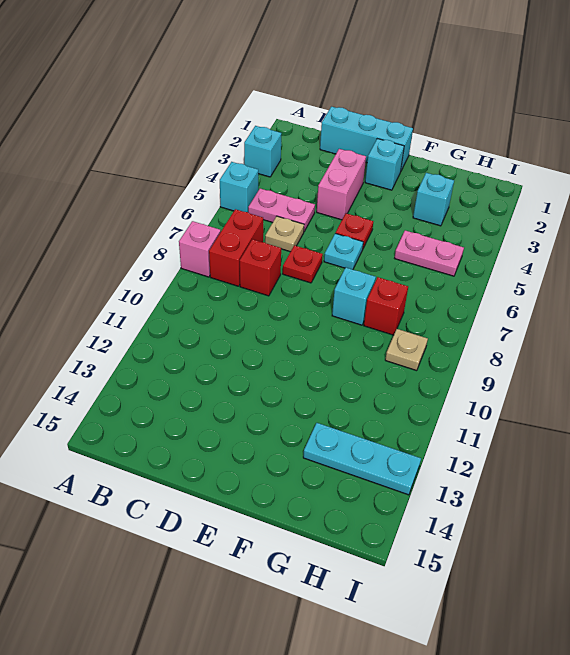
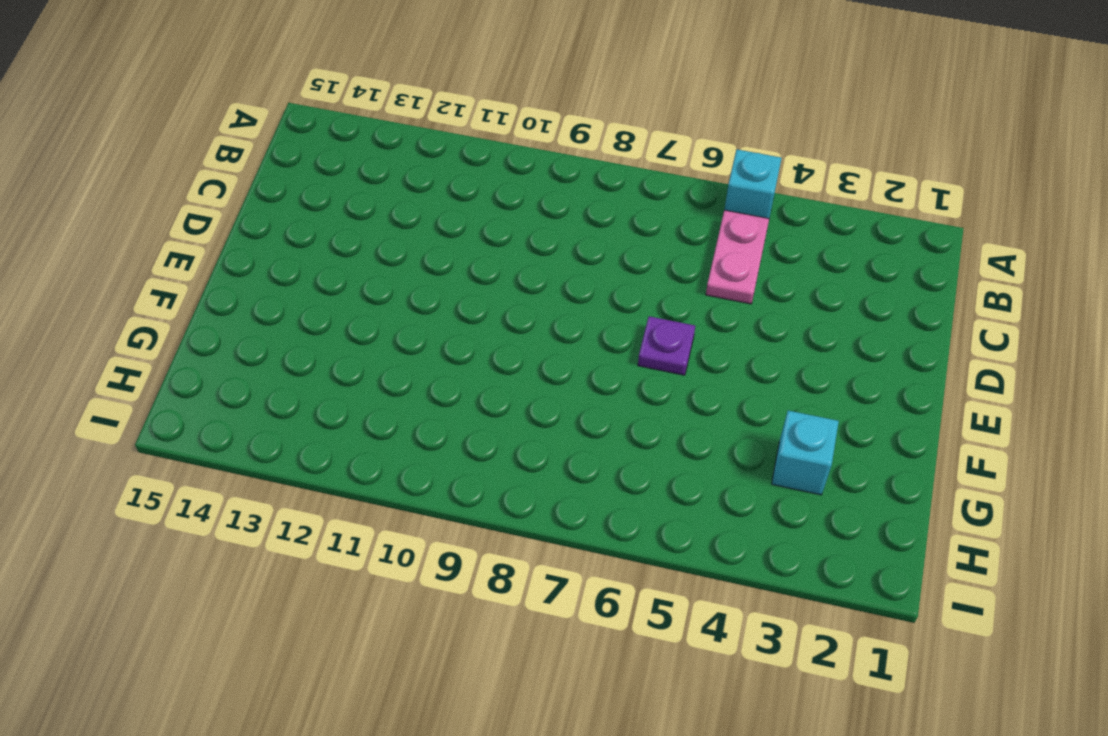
purple plate E6 level 1 -> cyan plate E6 level 1
none -> cyan brick A3 level 1
none -> pink brick A8 level 1
none -> red brick B7:B8 level 1

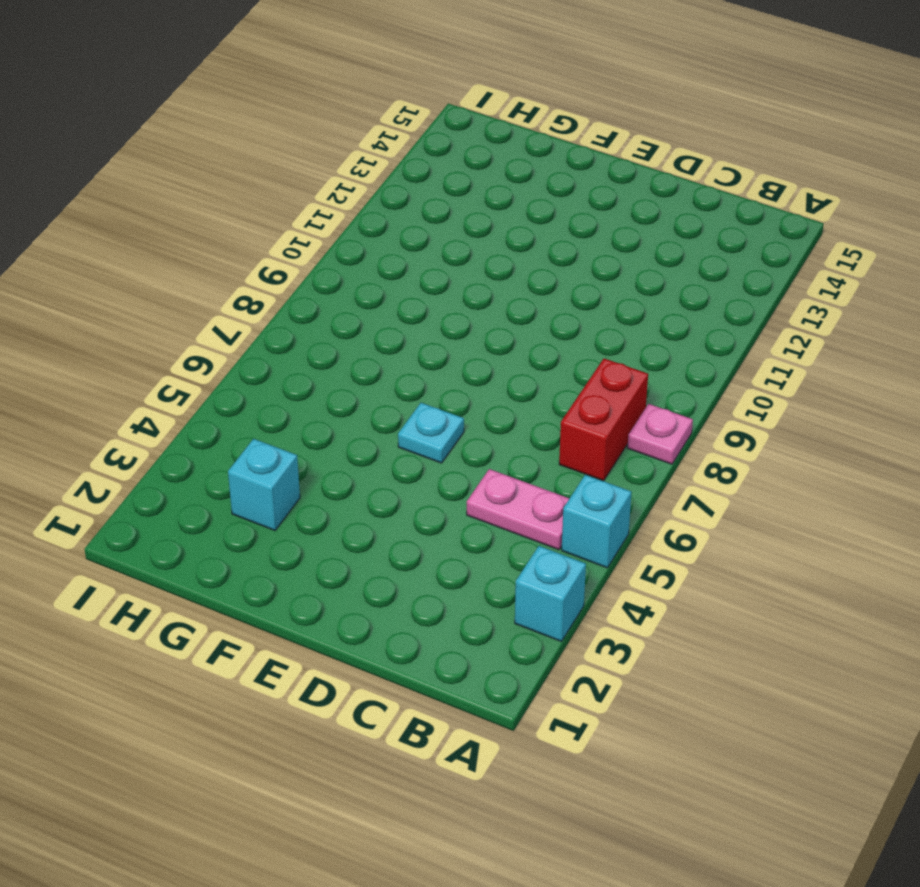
pink plate A8 level 1 -> pink brick A8 level 1
none -> cyan brick C1:E1 level 1
none -> tan plate C6 level 1
none -> red brick C8 level 1

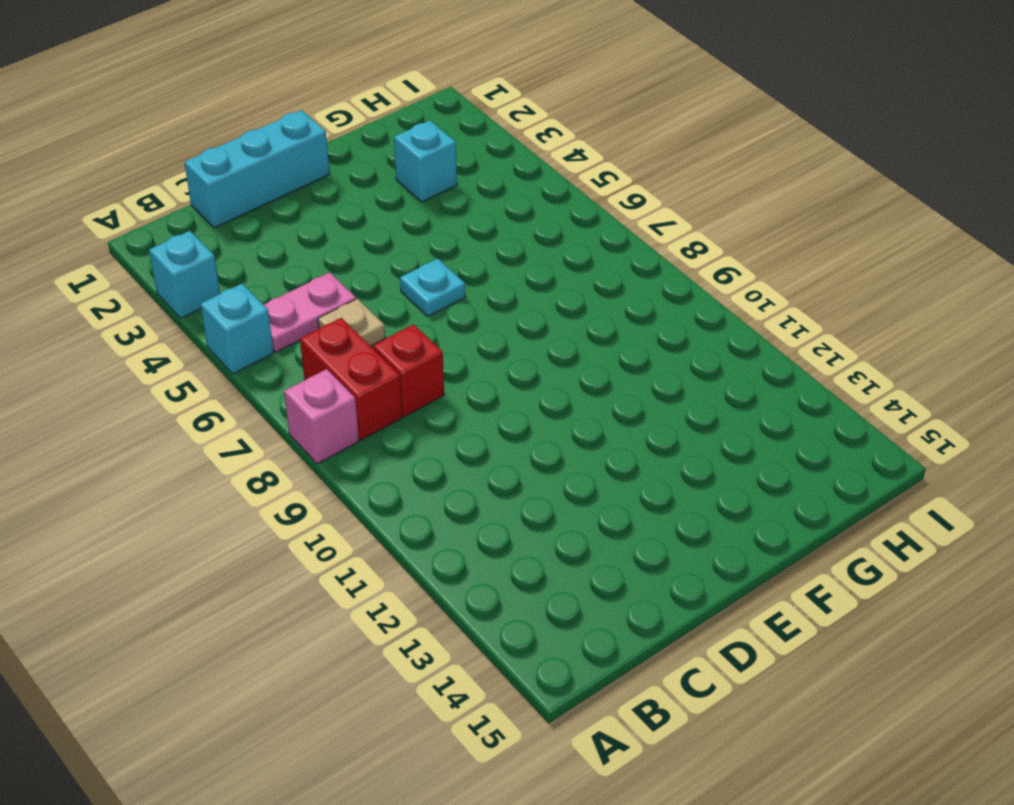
none -> pink brick D3:D4 level 1
none -> red plate D7 level 1
none -> cyan brick E2 level 1

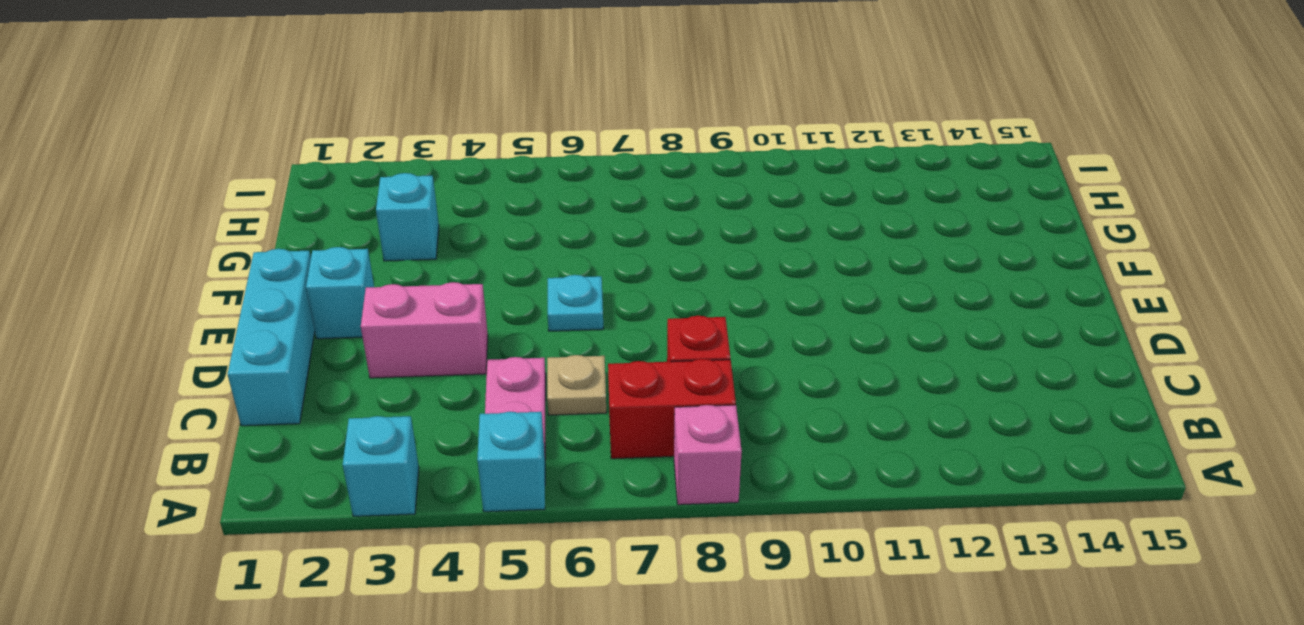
none -> red plate D7 level 1
none -> red plate E5 level 1
none -> cyan brick F8 level 1

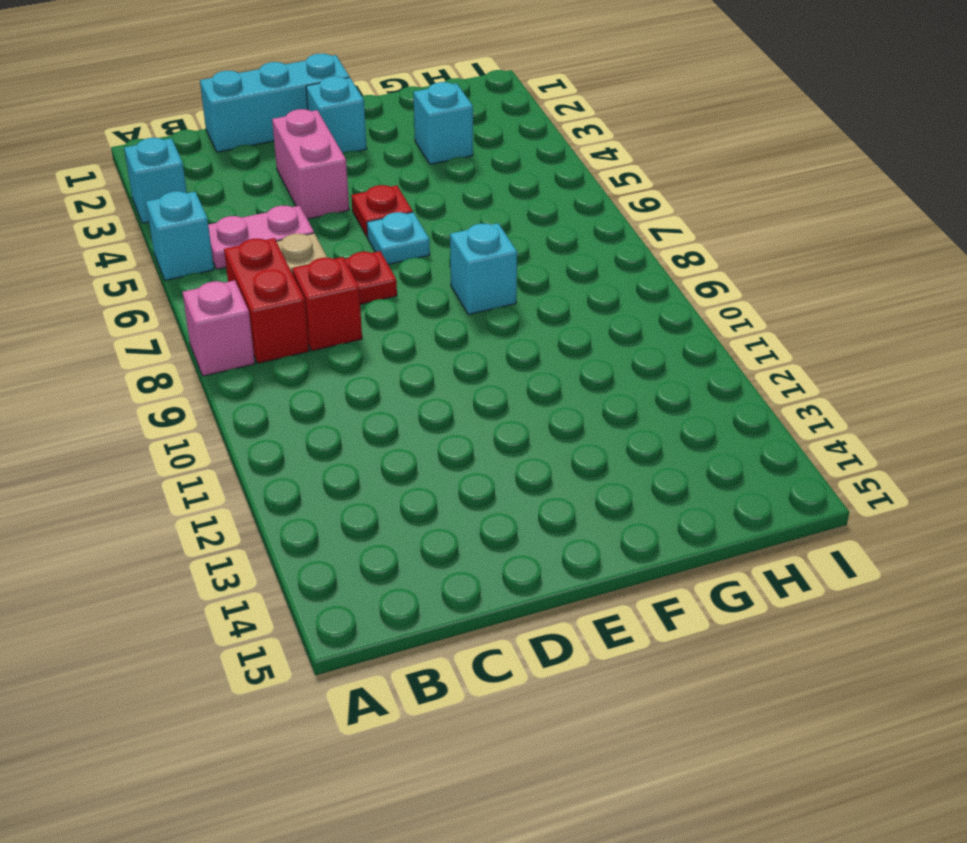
none -> pink plate G5:H5 level 1
none -> red brick G8 level 1
none -> cyan plate G13:I13 level 1

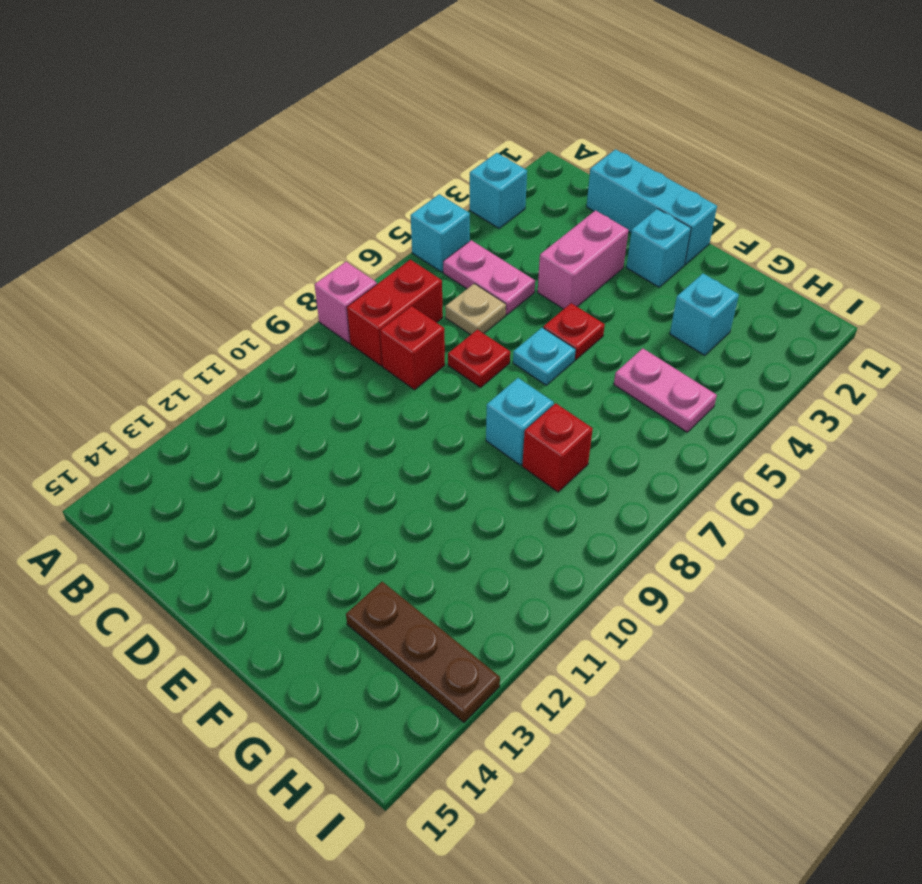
brown plate G13:I13 level 1 -> cyan plate G13:I13 level 1
none -> tan plate H9 level 1

